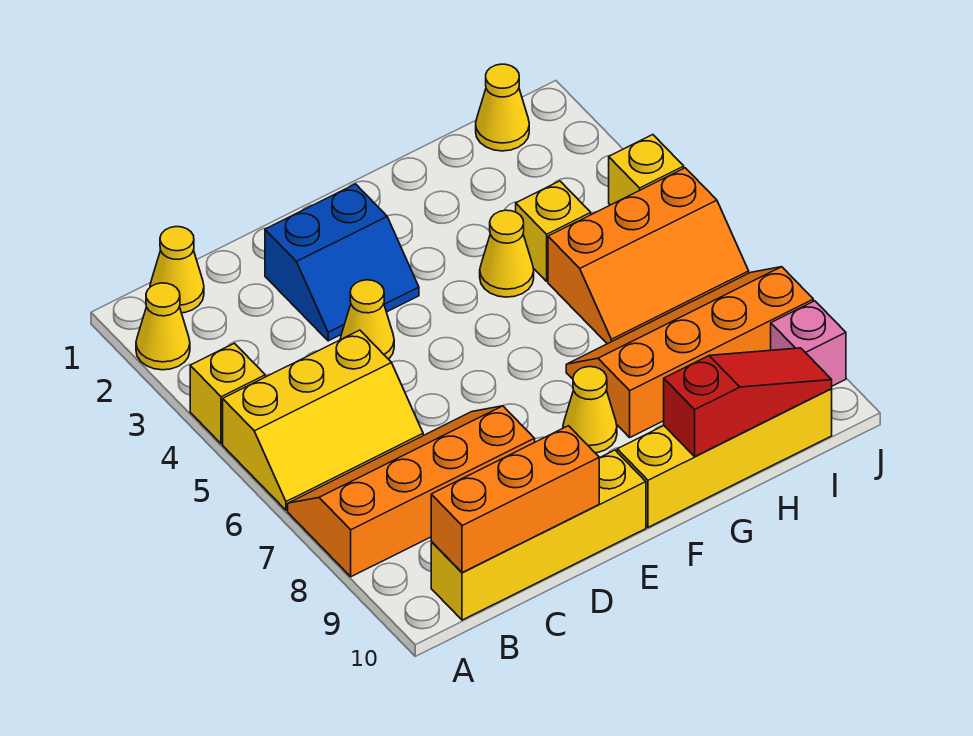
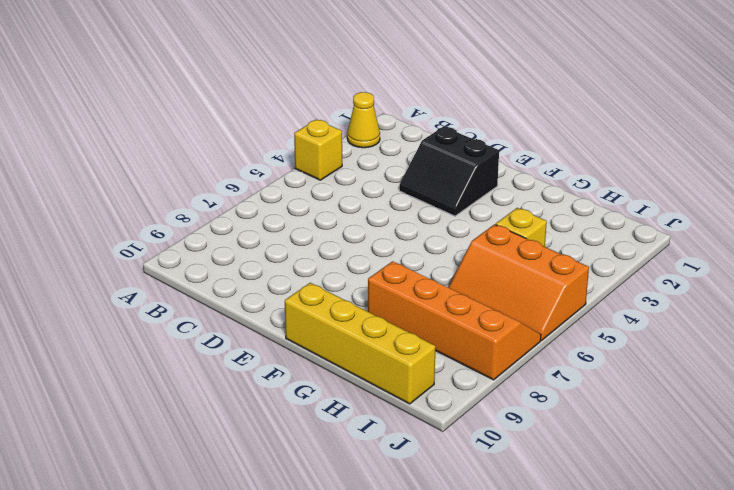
black slope D2:E3 level 1 top 2 -> blue slope D2:E3 level 1 top 2
none -> yellow slope A5:C6 level 1 top 5
none -> orange slope A7:D8 level 1 top 8
none -> yellow cone B1 level 1

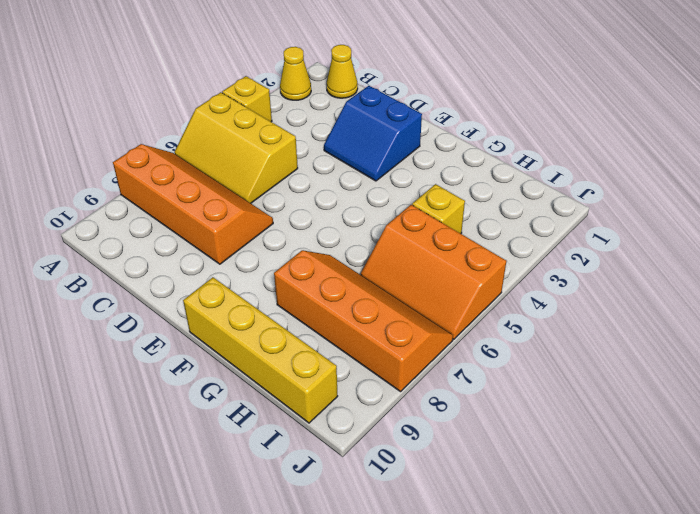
none -> yellow brick B10:E10 level 1
none -> yellow cone D4 level 1
none -> yellow cone F8 level 1

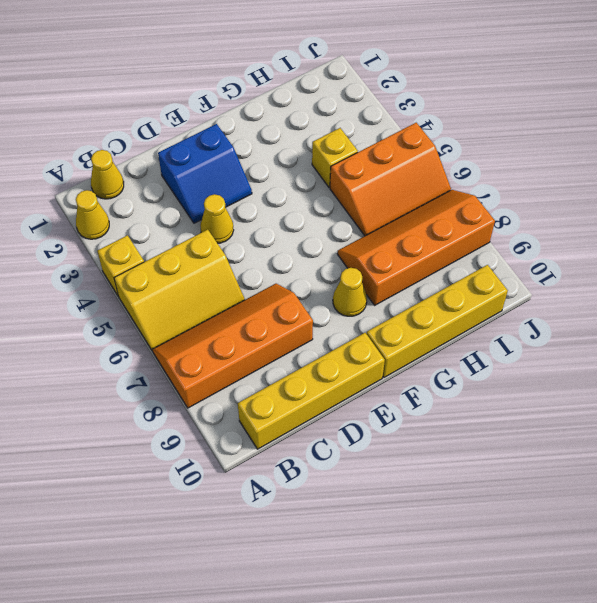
none -> yellow cone G4 level 1
none -> yellow cone I1 level 1
none -> yellow brick J4 level 1

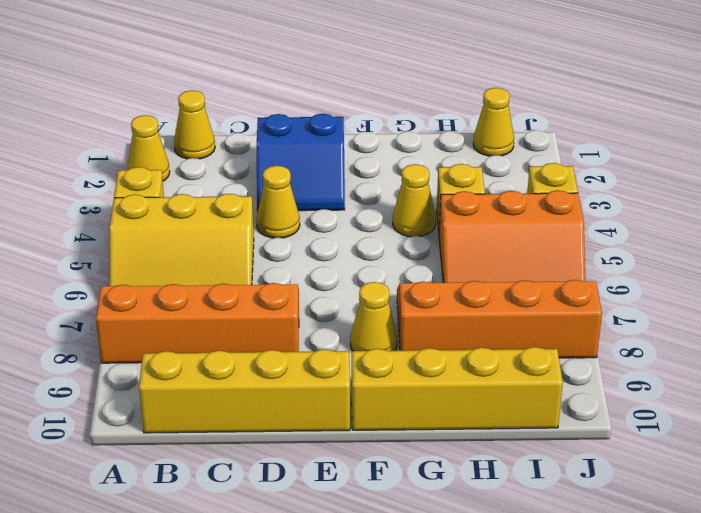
none -> pink brick J9 level 1
none -> orange brick B10:D10 level 2
none -> red slope G10:I10 level 2 top G

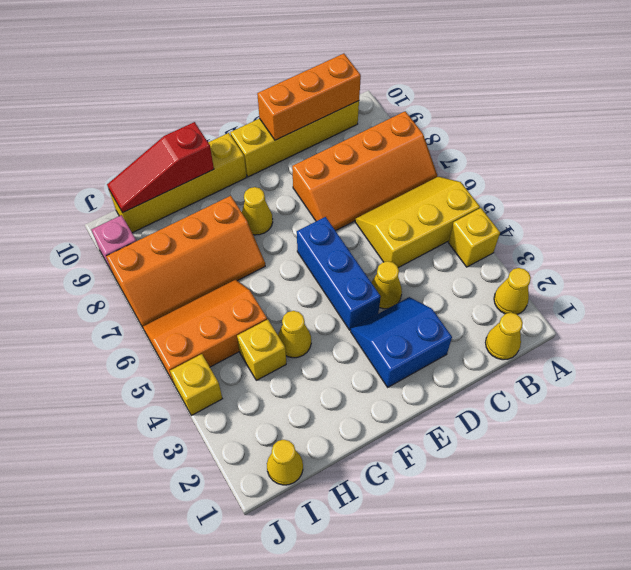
blue brick E4:E6 level 1 -> none

